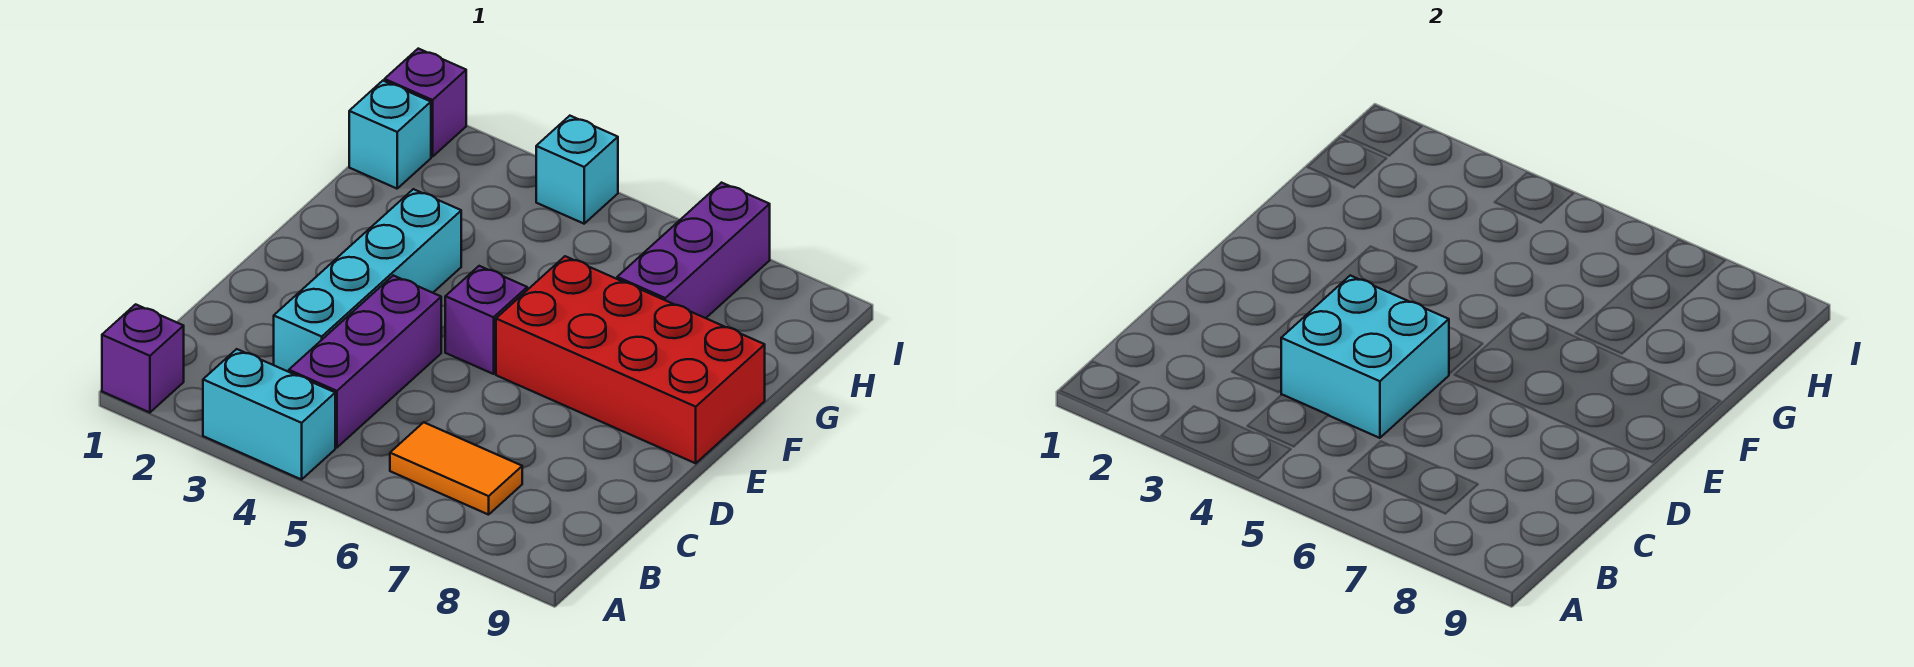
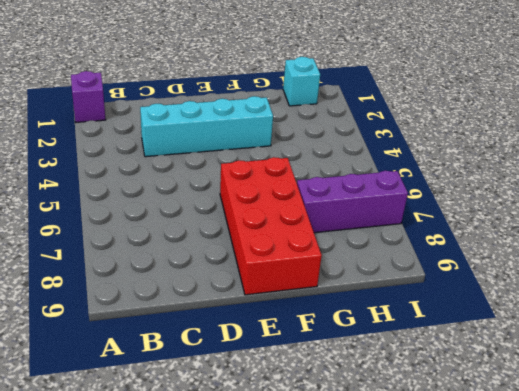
none -> cyan brick A3:A4 level 1
none -> purple brick B4:D4 level 1
none -> orange tile B6:B7 level 1

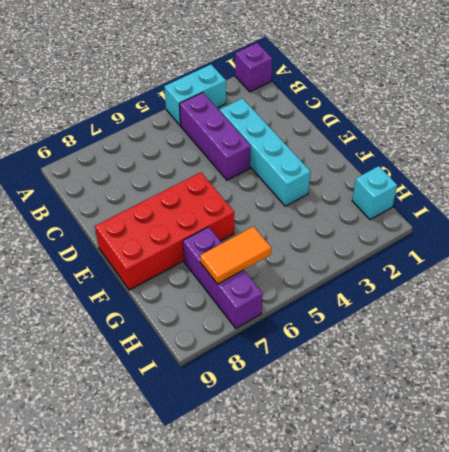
orange tile H6:H7 level 2 -> orange tile B6:B7 level 1
none -> purple brick E5 level 1
none -> purple brick I1 level 1
none -> cyan brick I4 level 1

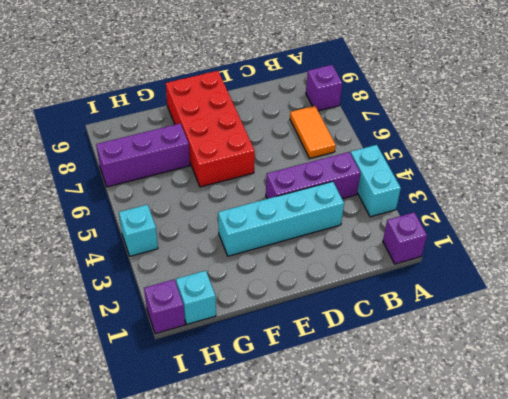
purple brick A8 level 1 -> purple brick E5 level 1
none -> cyan brick C4:D5 level 2

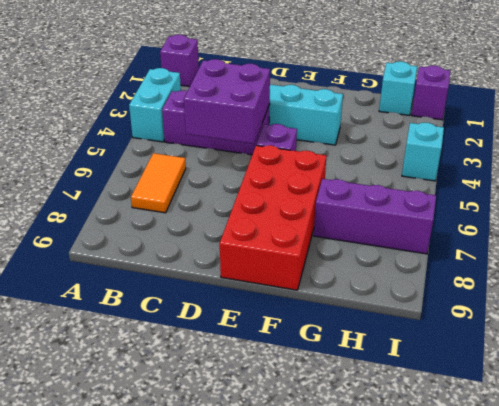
purple brick C4:D5 level 2 -> cyan brick C4:D5 level 2

